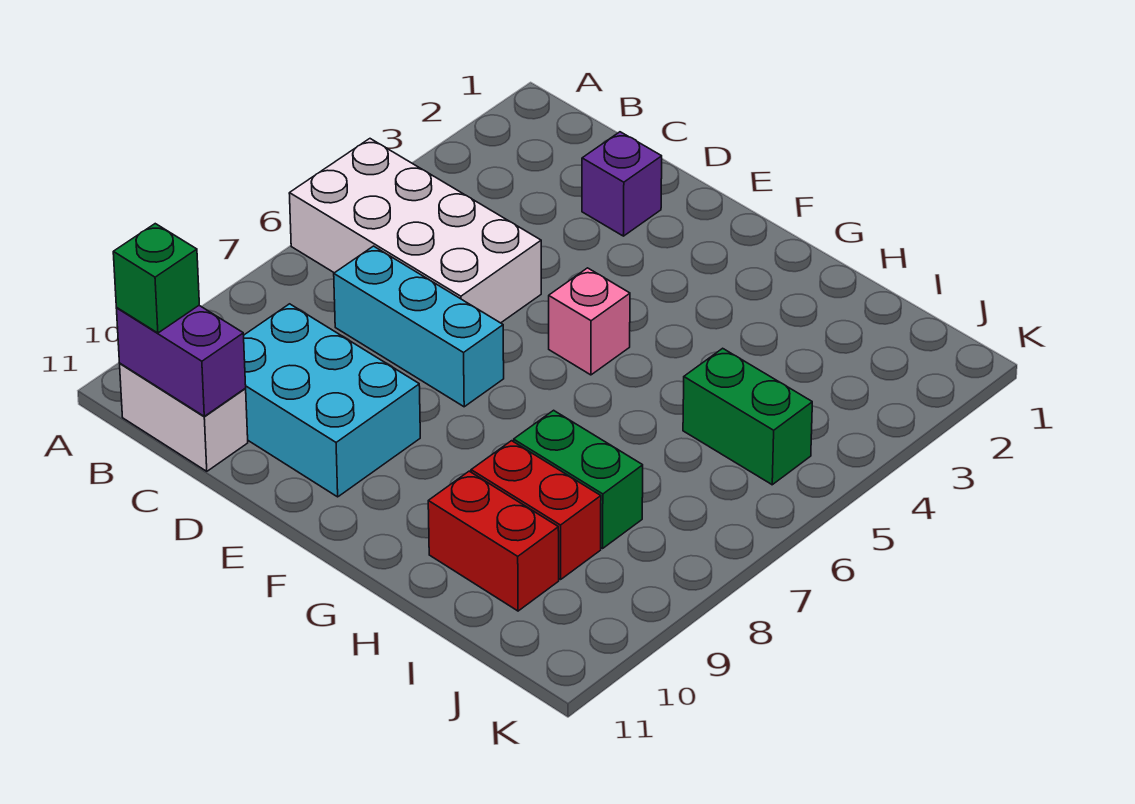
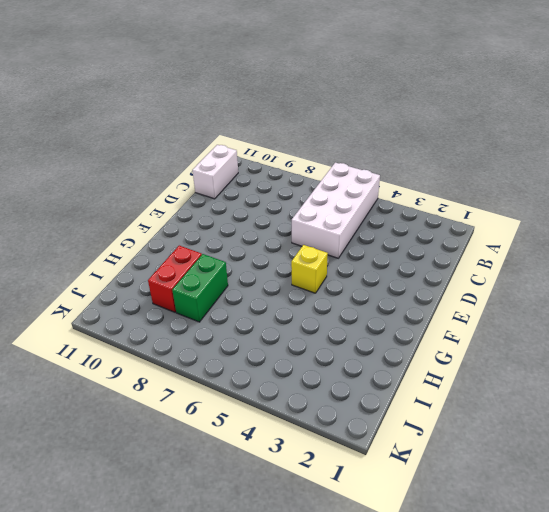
yellow brick F5 level 1 -> pink brick F5 level 1
none -> cyan brick C7:E7 level 1
none -> cyan brick C9:E10 level 1
none -> purple brick D2 level 1

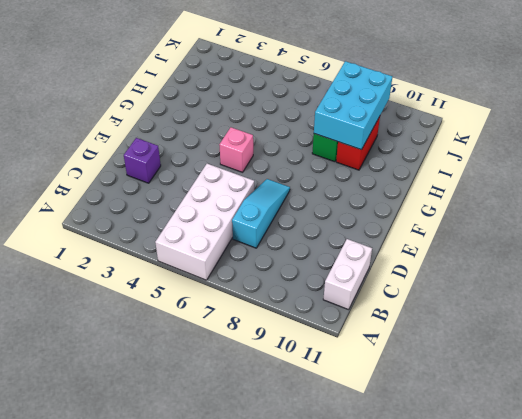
cyan slope C7:E7 level 1 top C -> cyan brick C7:E7 level 1
cyan brick H8:J9 level 2 -> cyan brick C9:E10 level 1
none -> red brick H10:I10 level 1
none -> green brick I5:J5 level 1
none -> purple brick B11:C11 level 2

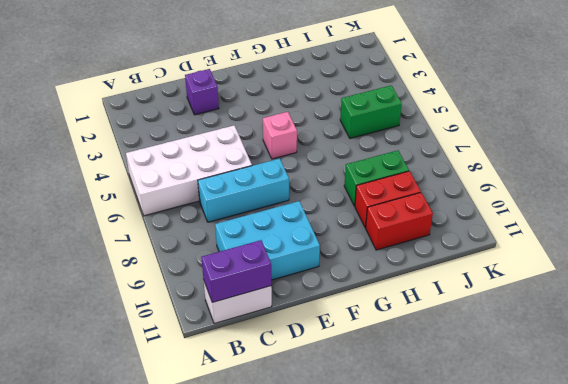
none -> green brick B11 level 3

